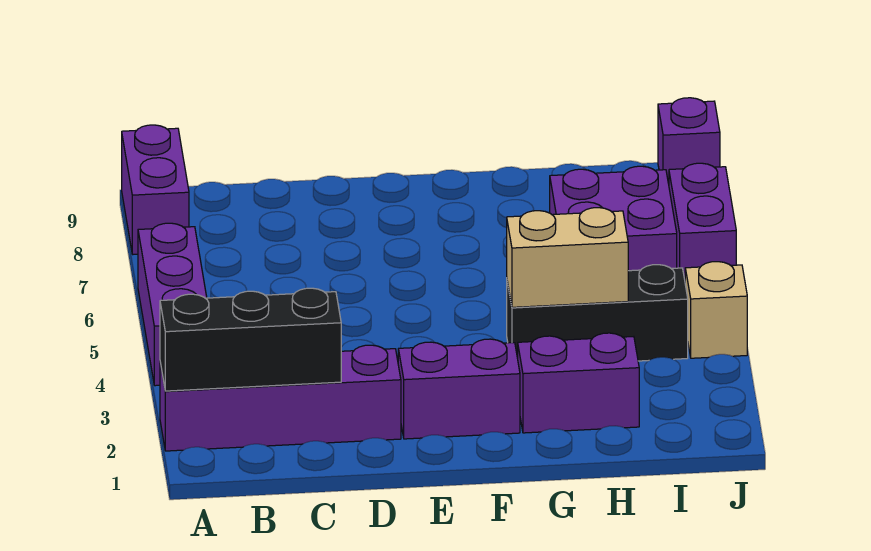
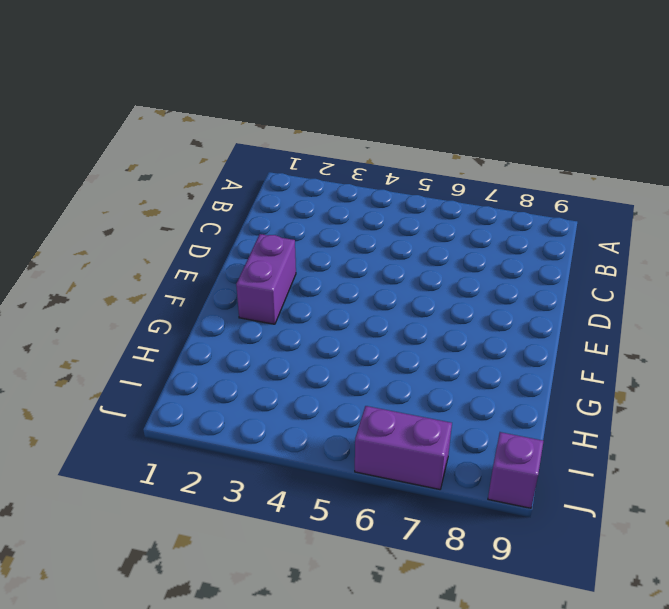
none -> purple brick A2:D2 level 1
none -> purple brick A4:A6 level 1
none -> purple brick A8:A9 level 1

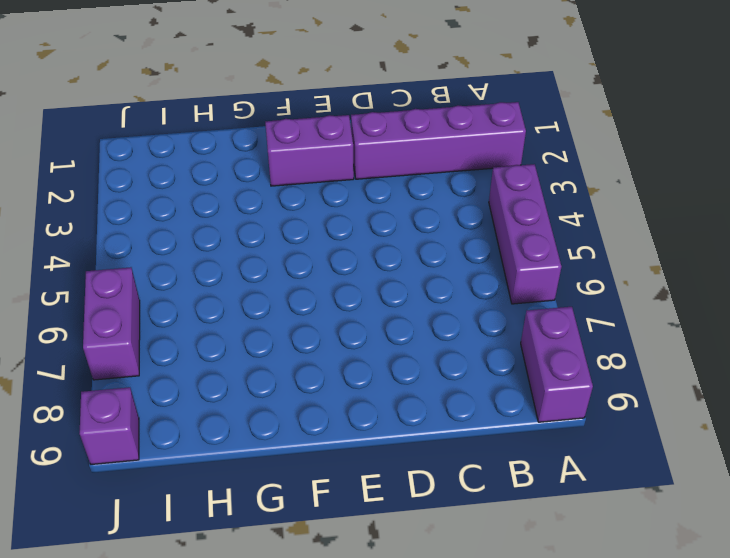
none -> purple brick G2:H2 level 1
none -> black brick G4:I4 level 1
none -> purple brick H6:I7 level 1

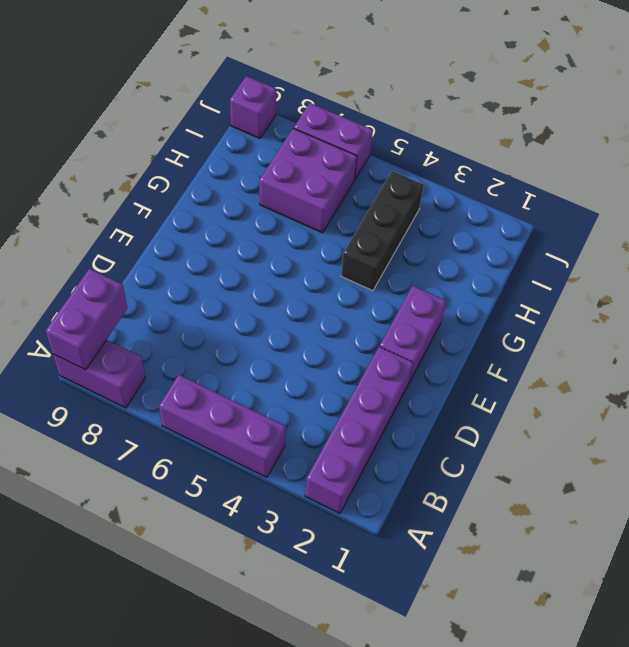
purple brick A9:B9 level 2 -> purple brick G2:H2 level 1
none -> tan brick J4 level 1
none -> black brick A2:C2 level 2
none -> tan brick G4:H4 level 2

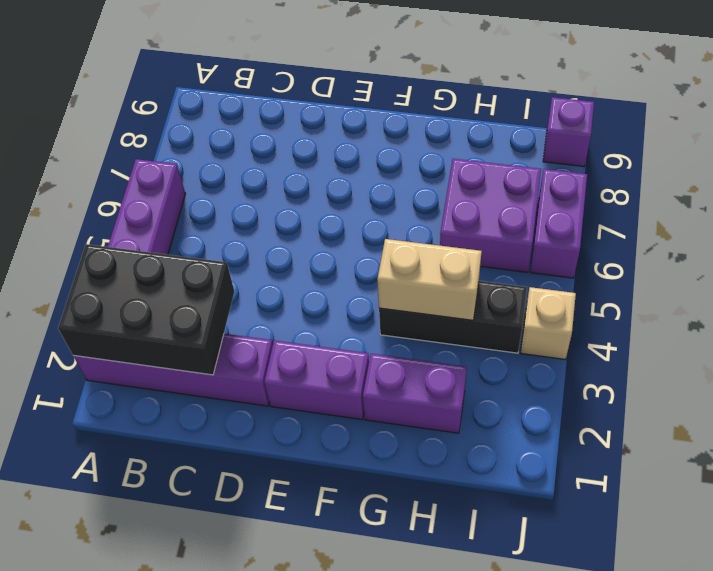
black brick A2:C3 level 2 -> black brick A2:C2 level 2
none -> purple brick A8:A9 level 1

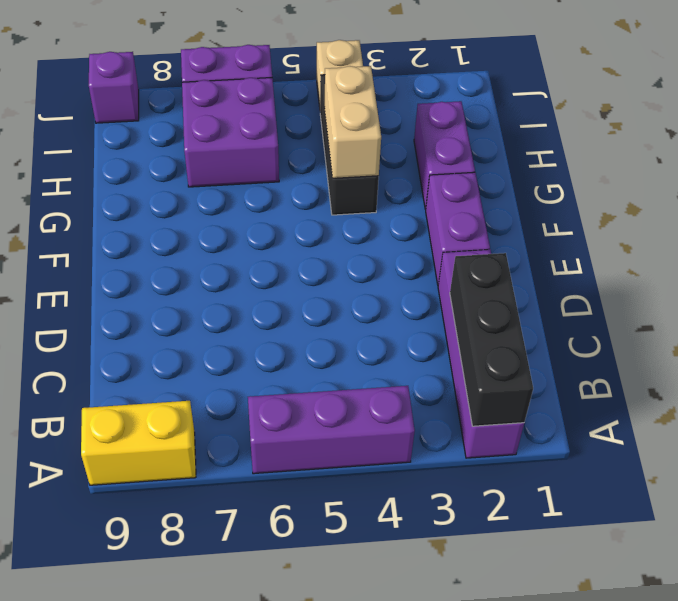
yellow brick A8:A9 level 1 -> purple brick A8:A9 level 1

